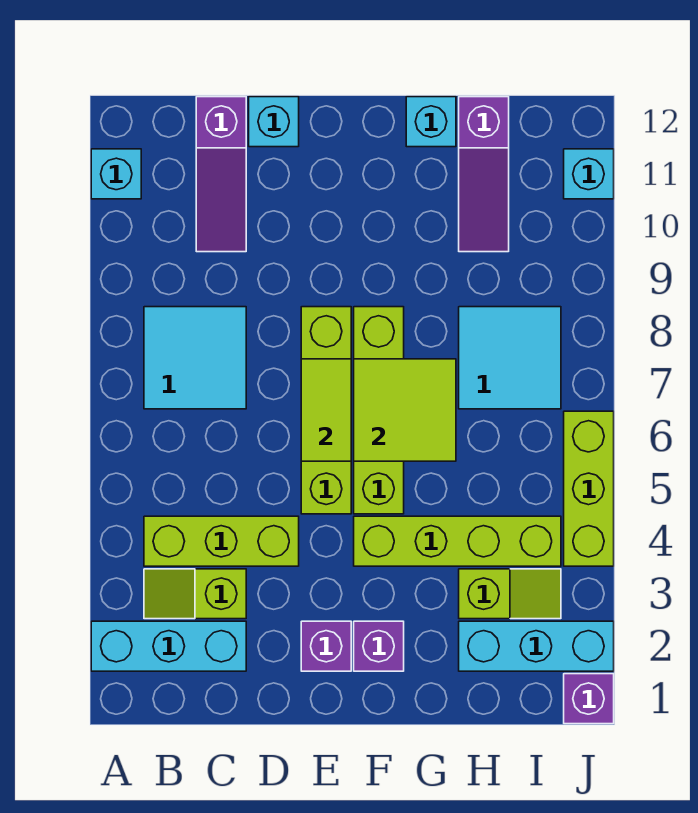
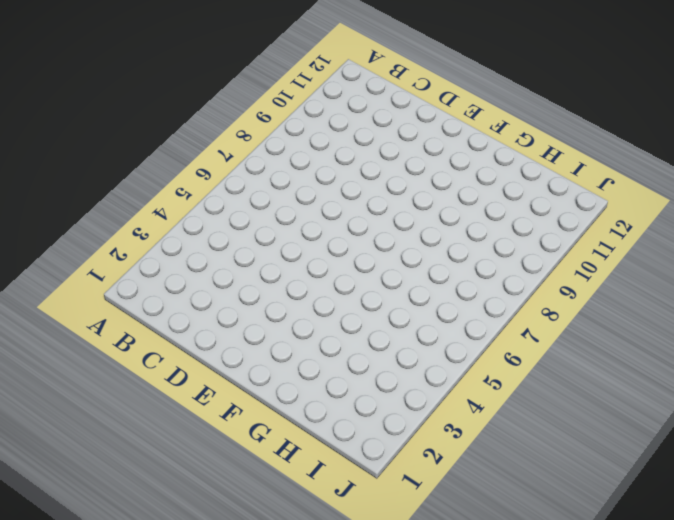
none -> cyan brick A2:C2 level 1
none -> cyan brick A11 level 1
none -> lime slope B3:C3 level 1 top C

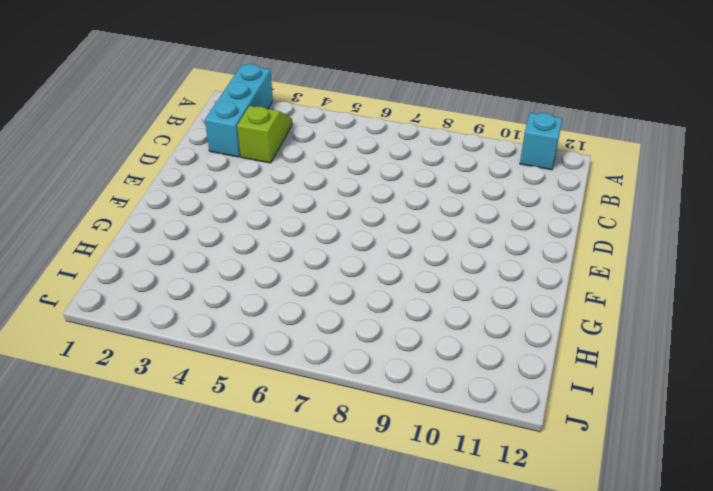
none -> lime brick B4:D4 level 1
none -> cyan tile B7:C8 level 1
none -> purple slope C10:C12 level 1 top 12

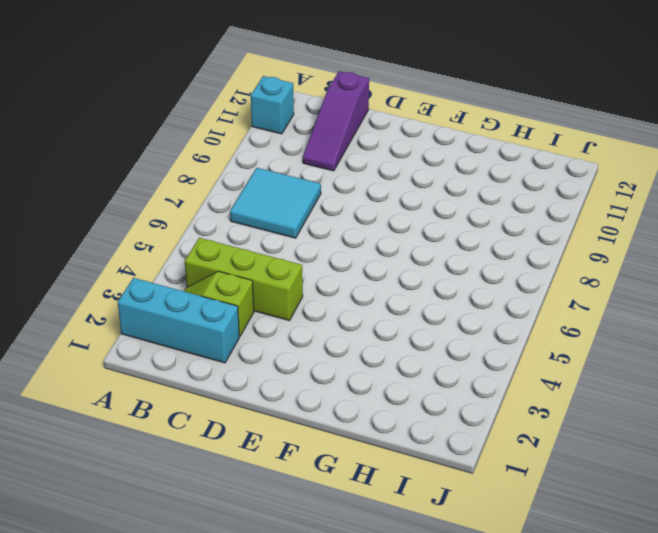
none -> cyan brick D12 level 1
none -> purple brick E2 level 1
none -> lime brick E5:E8 level 1

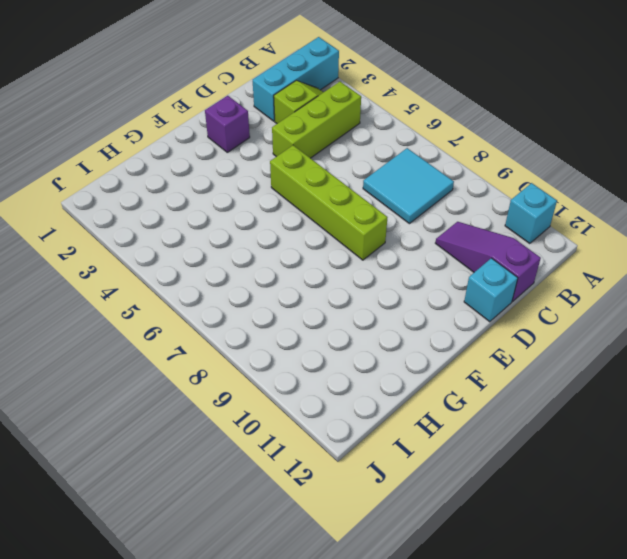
none -> purple brick F2 level 1
none -> lime brick F4:I4 level 1
none -> lime brick F5:F8 level 1

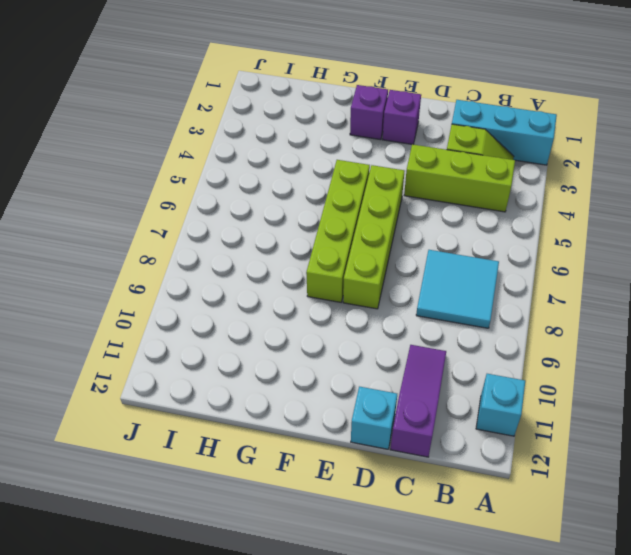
none -> lime brick F4:I4 level 1
none -> cyan brick G12 level 1
none -> cyan brick H2:J2 level 1

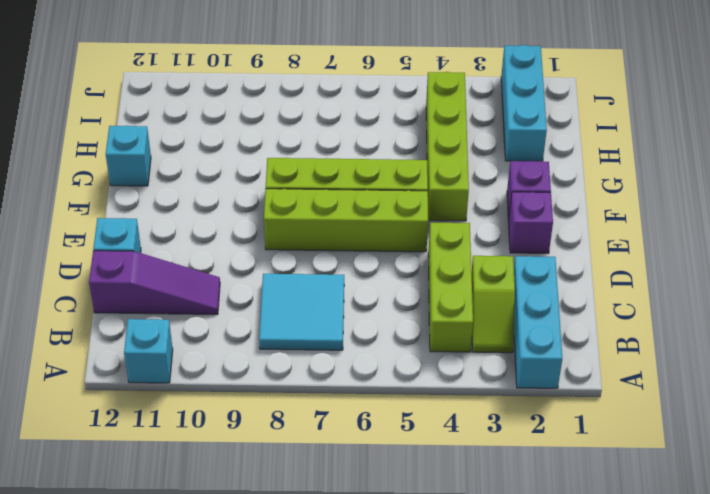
none -> lime slope H3:I3 level 1 top H
none -> cyan tile H7:I8 level 1
none -> purple slope H10:H12 level 1 top 12

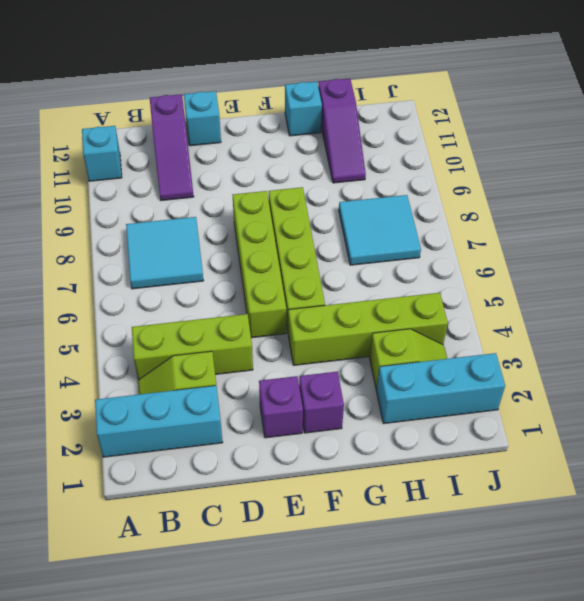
none -> purple brick J1 level 1
none -> lime brick J4:J6 level 1
none -> cyan brick J11 level 1

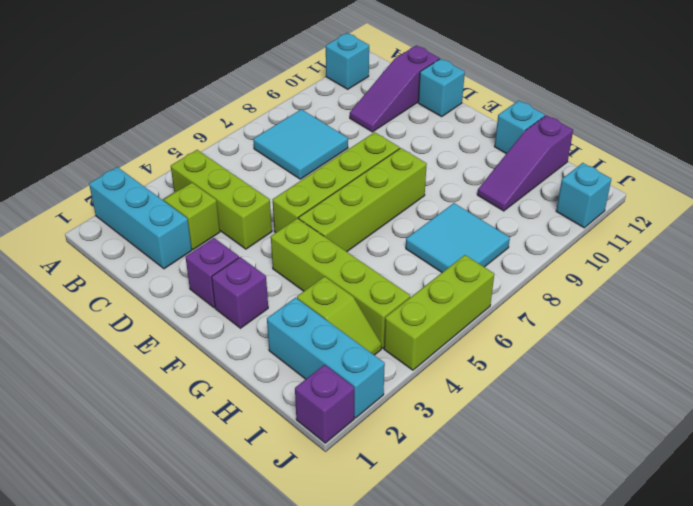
none -> lime tile E6:E7 level 2
none -> lime tile F6:G7 level 2

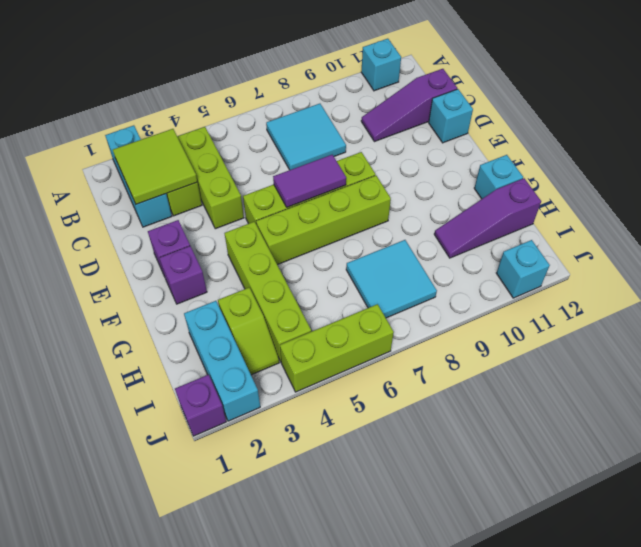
lime tile B2:C3 level 2 -> lime tile F6:G7 level 2
purple tile E6:E7 level 2 -> lime tile E6:E7 level 2

